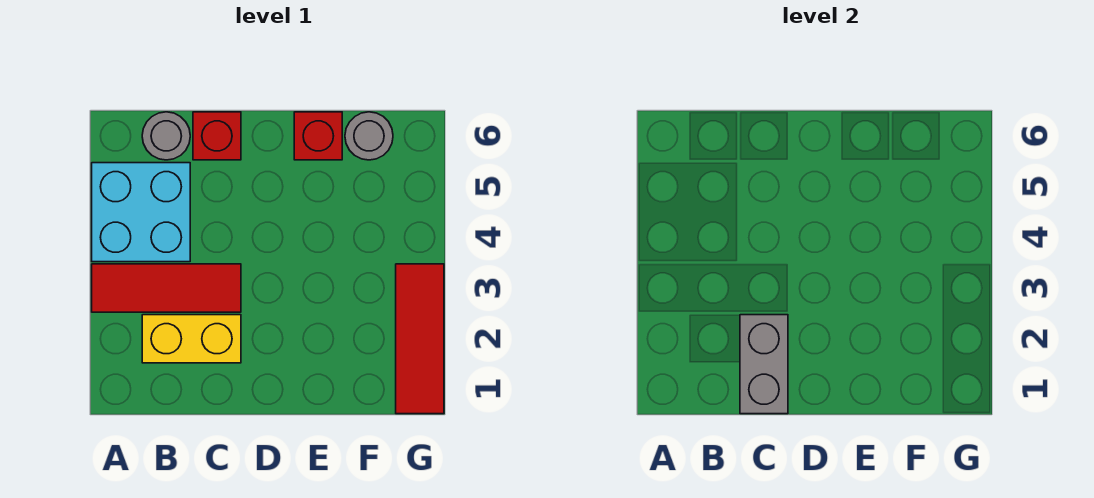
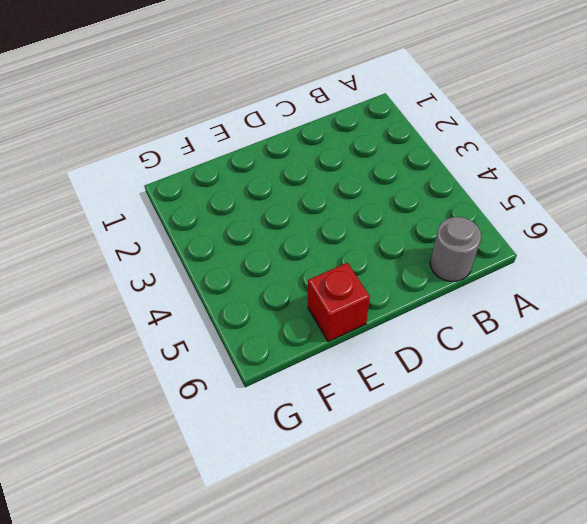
none -> red tile A3:C3 level 1
none -> cyan brick A4:B5 level 1

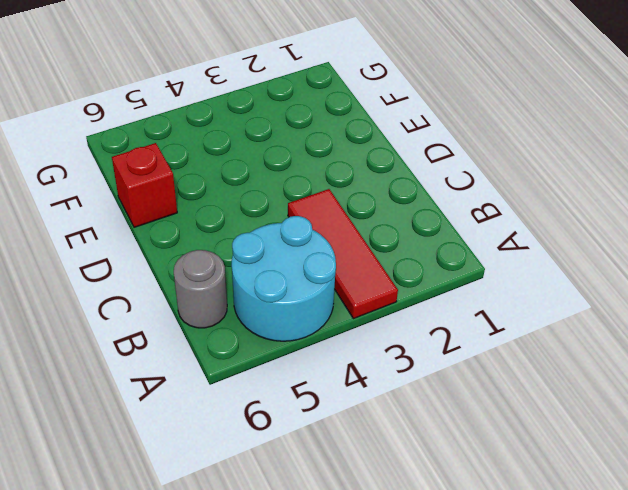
cyan round brick A4:B5 level 1 -> cyan brick A4:B5 level 1
none -> yellow brick B2:C2 level 1
none -> red brick C6 level 1

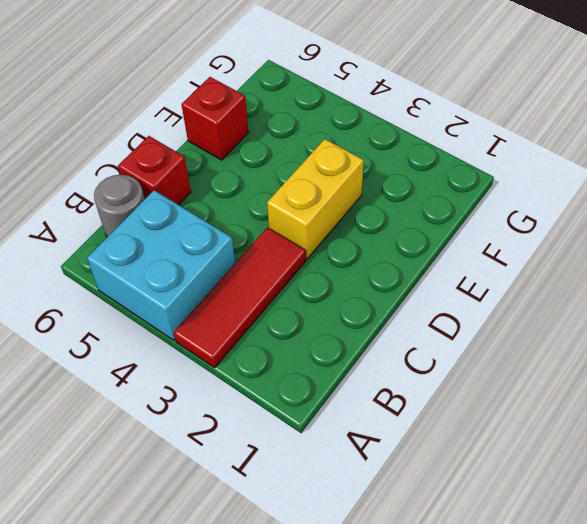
yellow brick D3:E3 level 1 -> yellow brick B2:C2 level 1
none -> grey round brick F6 level 1
none -> red tile G1:G3 level 1

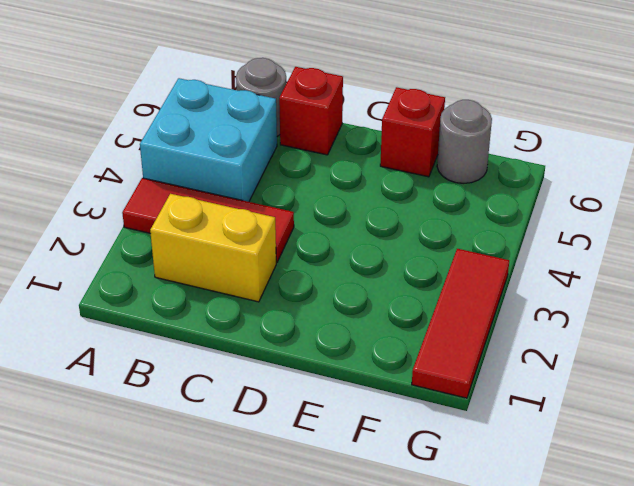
none -> grey brick C1:C2 level 2

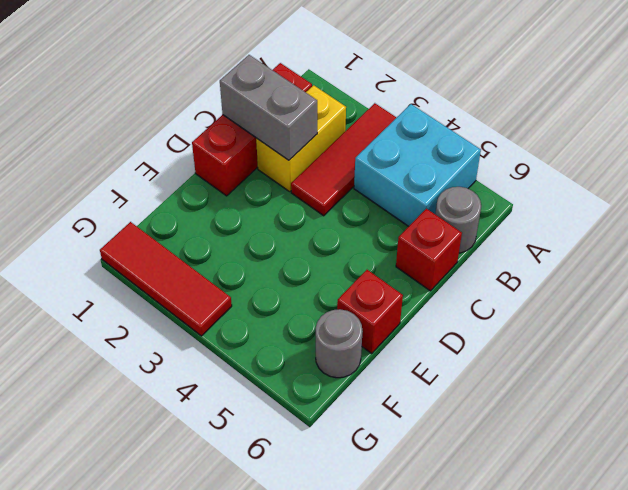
red brick B1:D1 level 1 -> none

